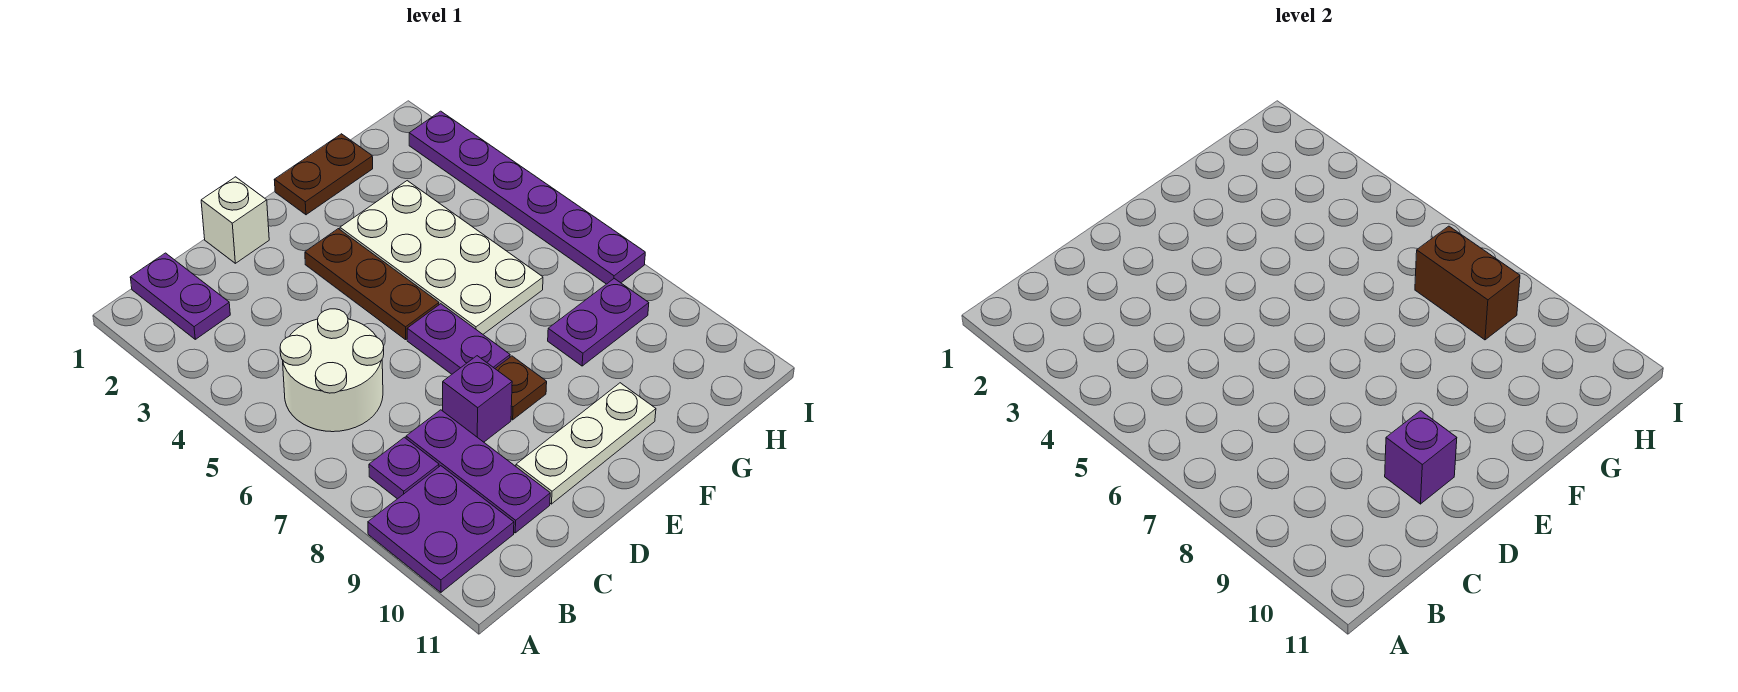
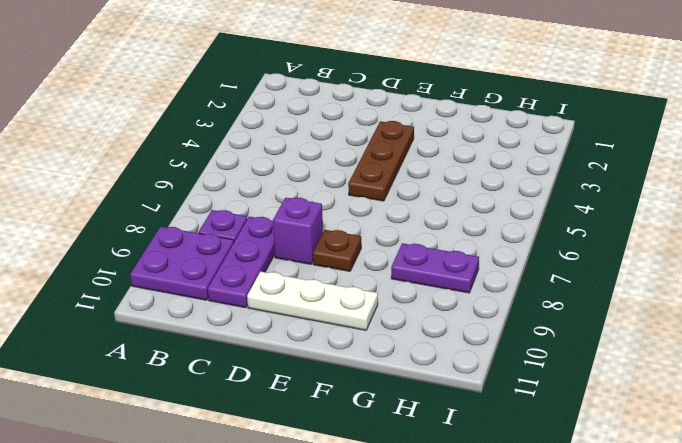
none -> purple plate B1:B2 level 1
none -> white round brick B5:C6 level 1
none -> white brick D1 level 1

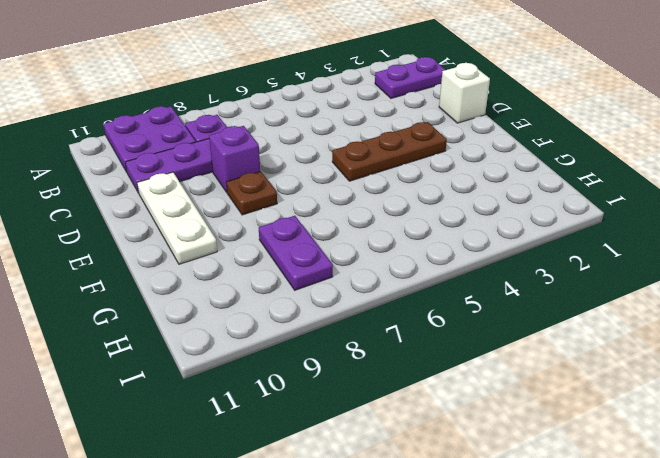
none -> white round brick B5:C6 level 1
none -> purple plate E6:E7 level 1
none -> brown plate F1:G1 level 1

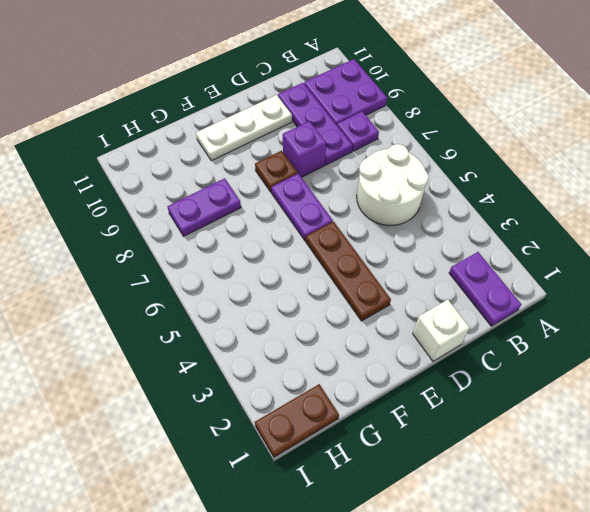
brown plate H1:I1 level 1 -> brown plate F1:G1 level 1
none -> white plate F3:G6 level 1
none -> purple plate I2:I7 level 1
none -> purple brick D10 level 2

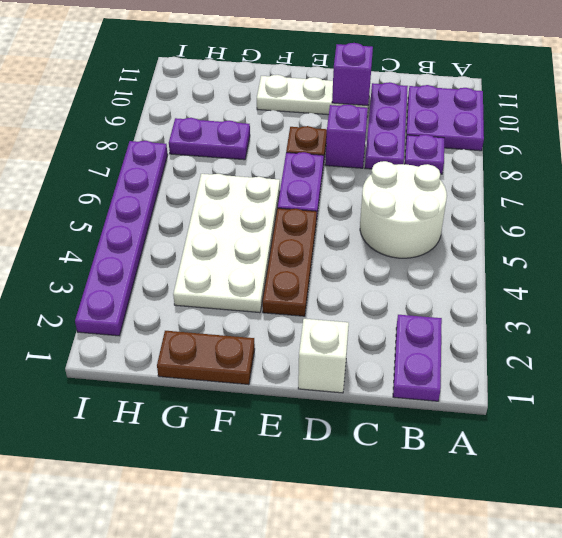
none -> brown brick H7:H8 level 2

